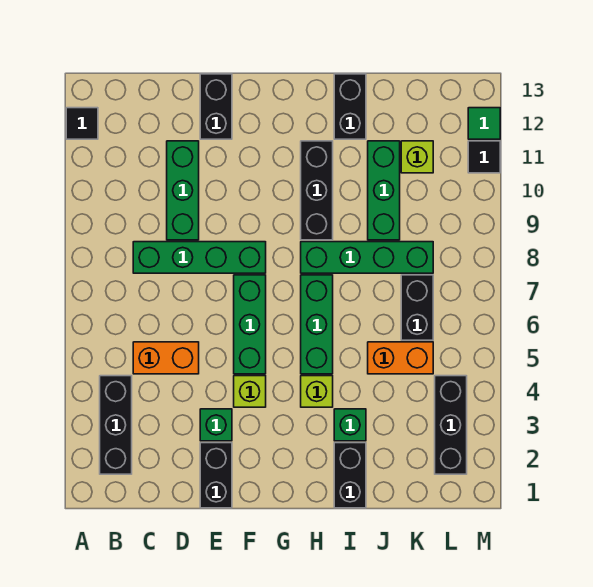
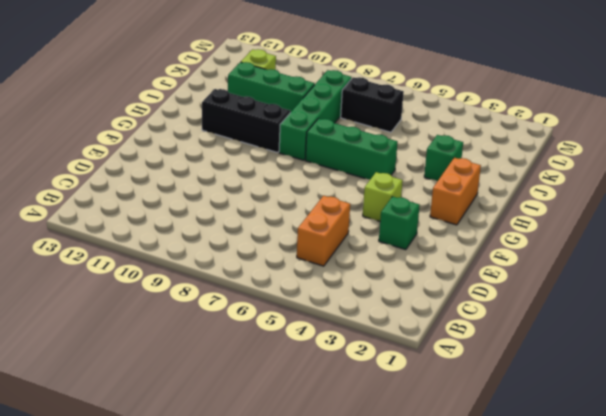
orange brick G2:H2 level 1 -> orange brick J5:K5 level 1
none -> black tile A12 level 1
none -> black brick B2:B4 level 1
none -> green brick C8:F8 level 1

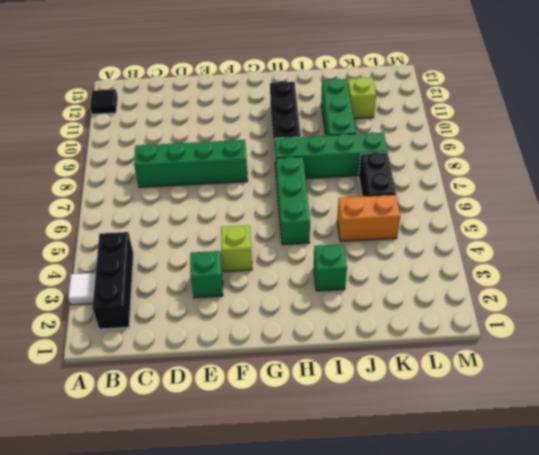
white tile A3 level 1 -> none
none -> orange brick C5:D5 level 1
none -> green brick D9:D11 level 1
none -> black brick E1:E2 level 1

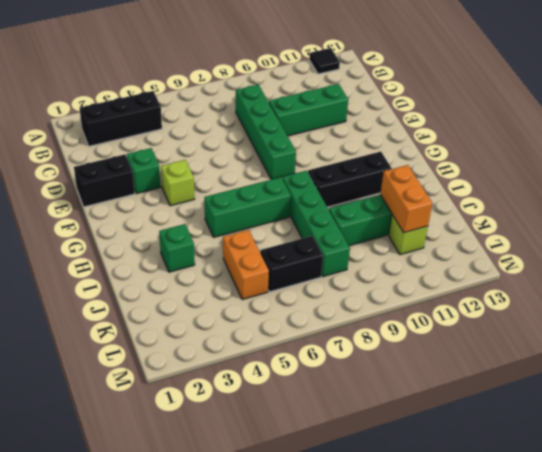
orange brick J11:K11 level 2 -> orange brick C5:D5 level 1
none -> black brick E12:E13 level 1
none -> green brick F5:F7 level 1
none -> lime brick H4 level 1

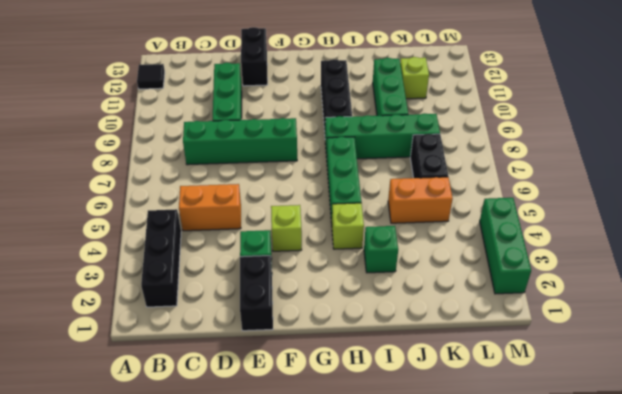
green brick M2:M4 level 1 -> green brick F5:F7 level 1
none -> black brick I1:I2 level 1
none -> black brick I12:I13 level 1
none -> black brick L2:L4 level 1

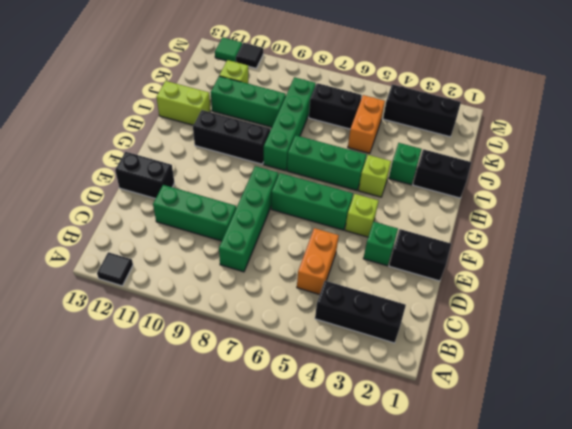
lime brick I12:I13 level 1 -> black brick I12:I13 level 1

